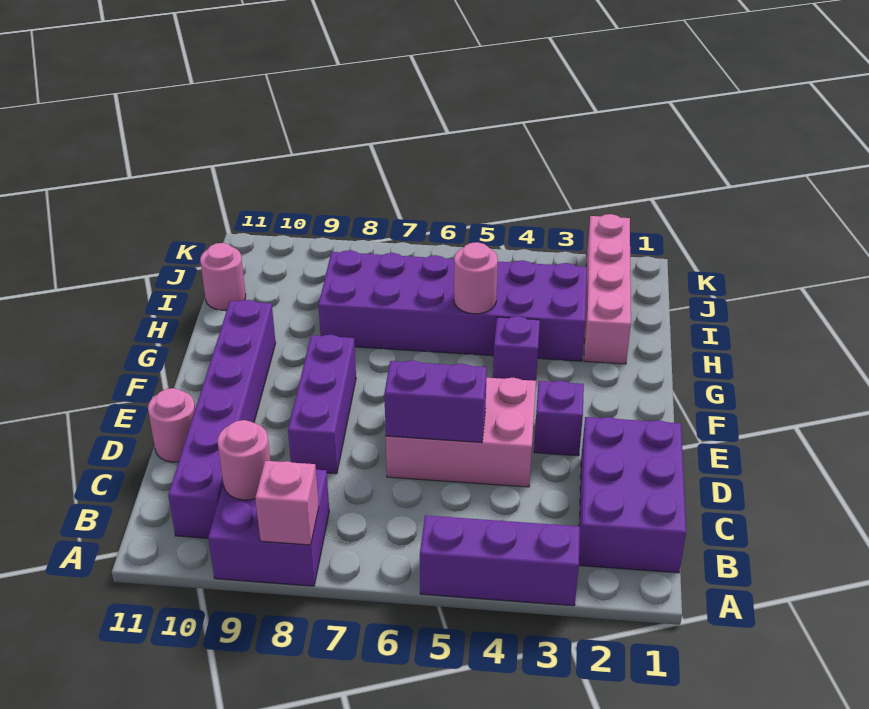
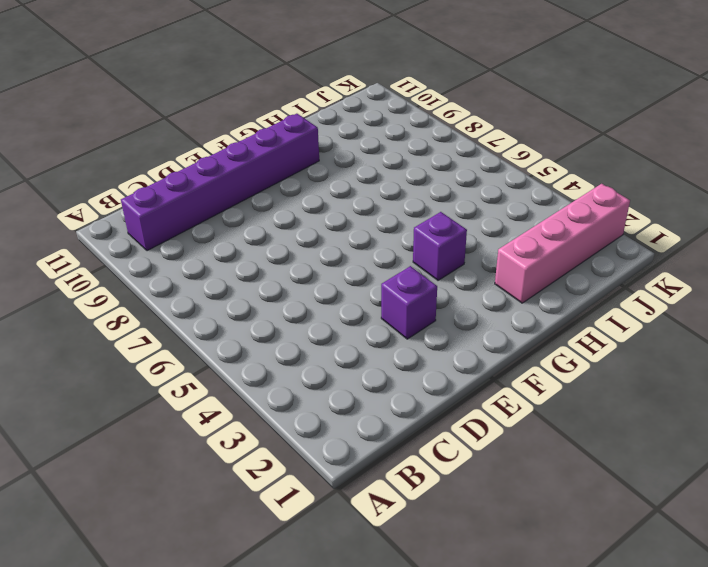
none -> purple brick A3:A5 level 1
none -> purple brick A8:B9 level 1
none -> purple brick B1:D2 level 1

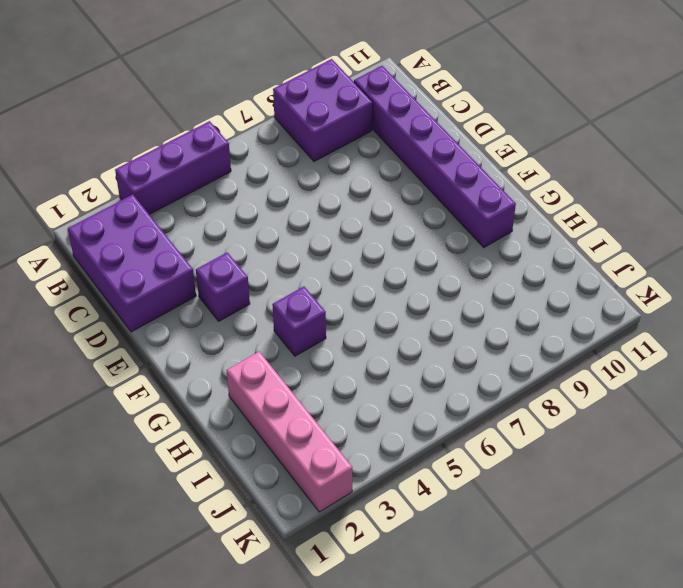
none -> pink brick D4:E6 level 1
none -> purple brick D8:F8 level 1
none -> pink round brick D11 level 1

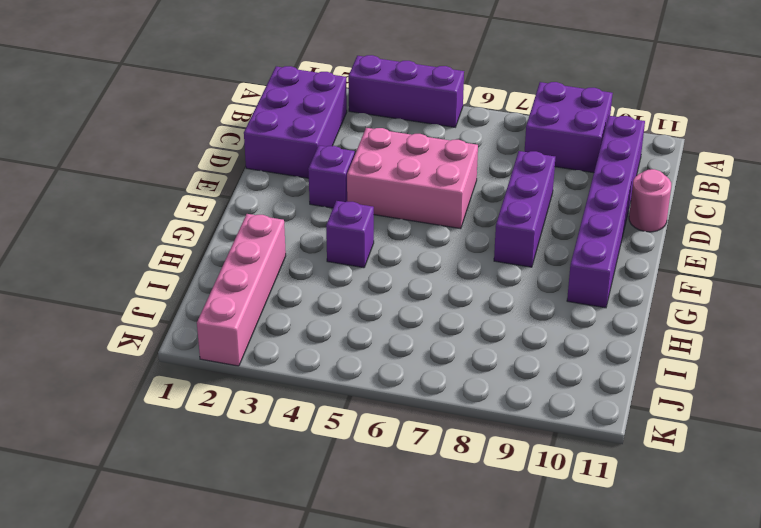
none -> purple brick H3:I8 level 1
none -> pink round brick I11 level 1
none -> pink brick A8 level 2

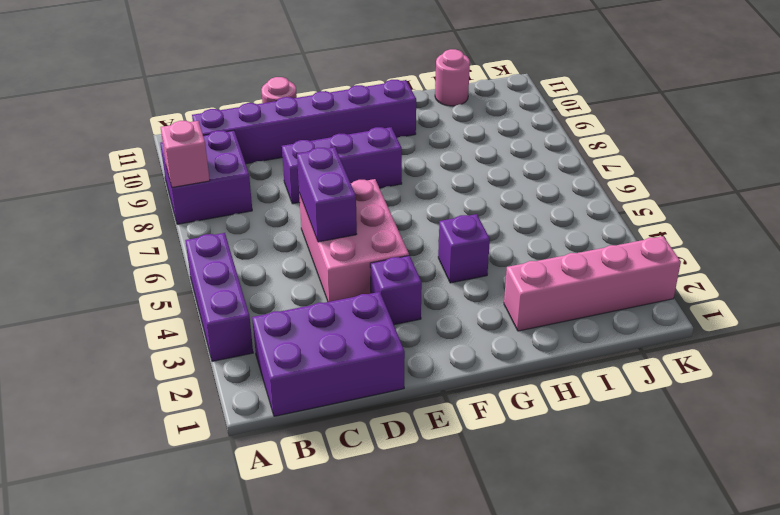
none -> purple brick H3:I8 level 1
none -> pink round brick B9 level 2
none -> pink round brick H5 level 2

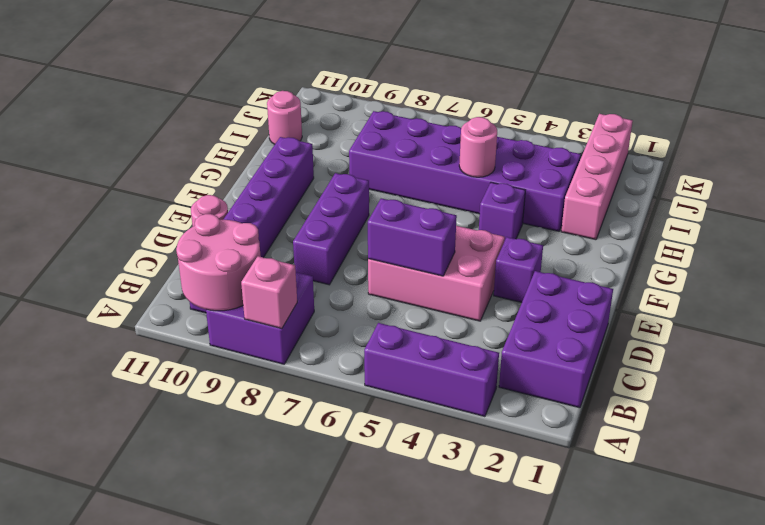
pink round brick A9:B10 level 2 -> pink round brick B9 level 2

